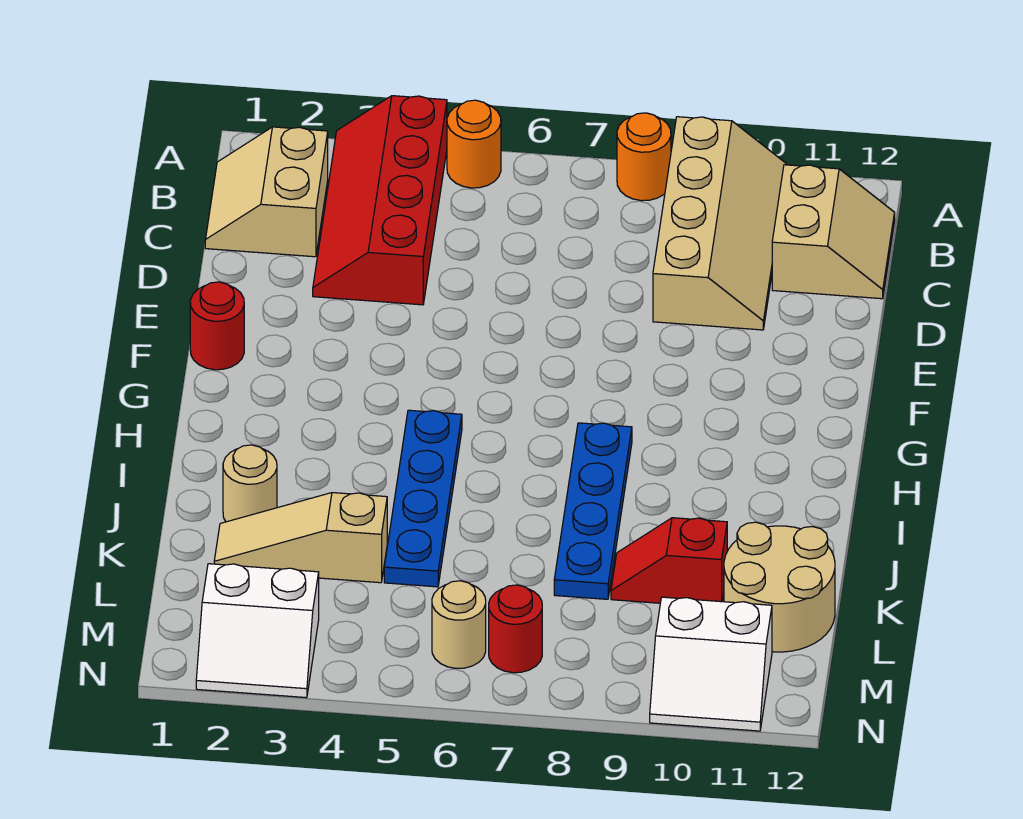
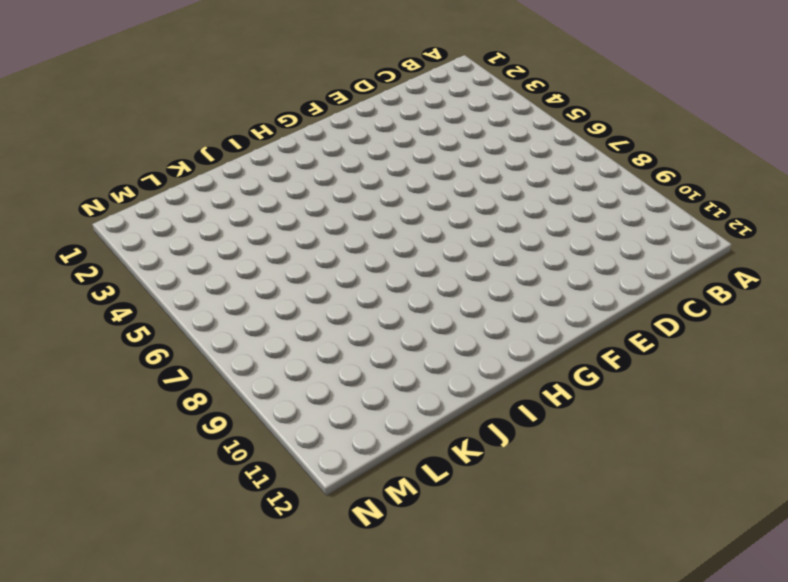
none -> red slope A3:D4 level 1 top 4
none -> orange round brick A5 level 1
none -> orange round brick A8 level 1

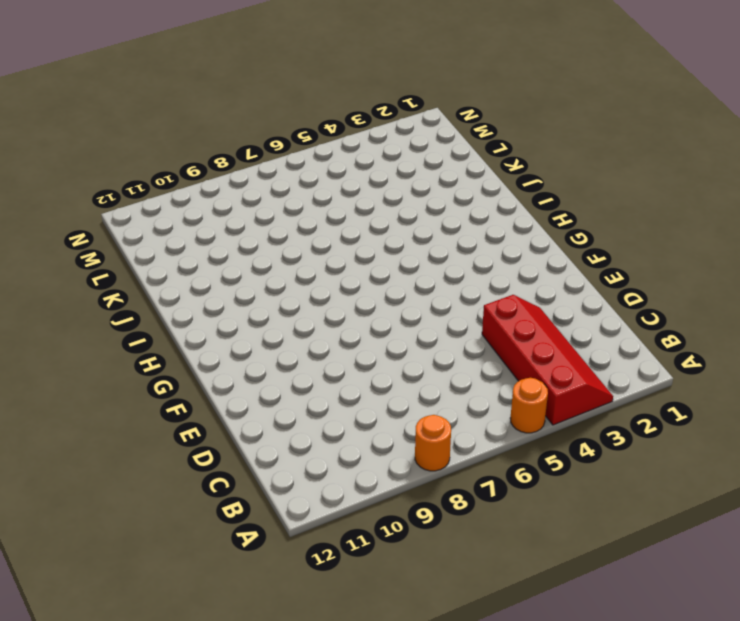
none -> tan slope A9:D10 level 1 top 9
none -> tan slope B1:C2 level 1 top 2
none -> tan slope B11:C12 level 1 top 11

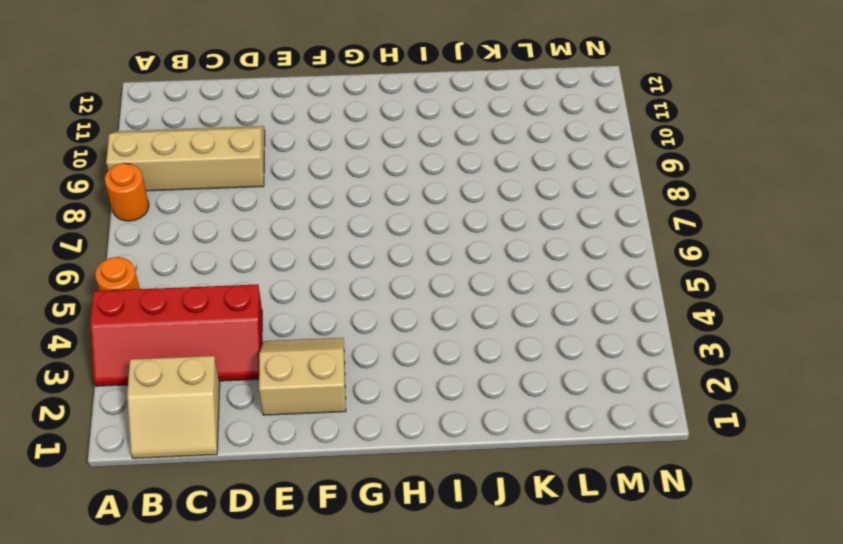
tan slope E2:F3 level 1 top 2 -> tan slope B11:C12 level 1 top 11
none -> red round brick F1 level 1
none -> blue plate H5:K5 level 1
none -> blue plate H8:K8 level 1

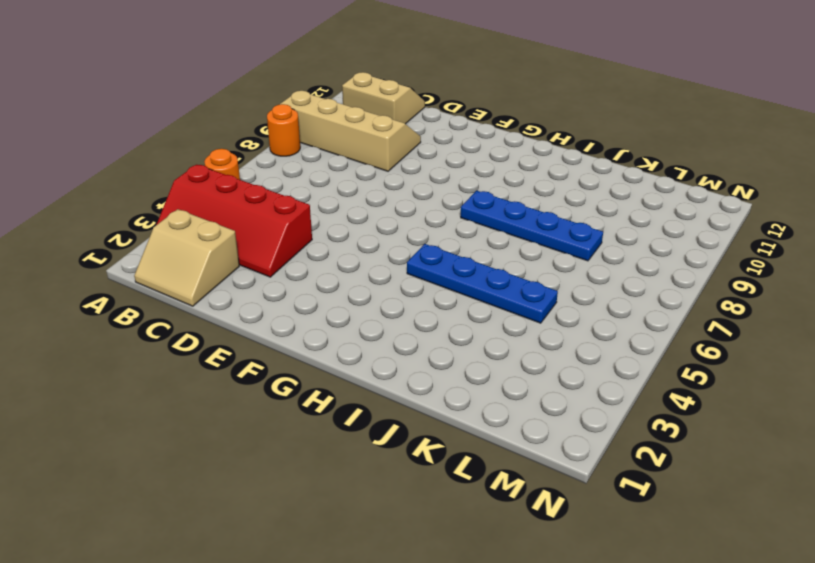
none -> red round brick F1 level 1
none -> tan round brick J2 level 1
none -> tan slope K2:K4 level 1 top 4

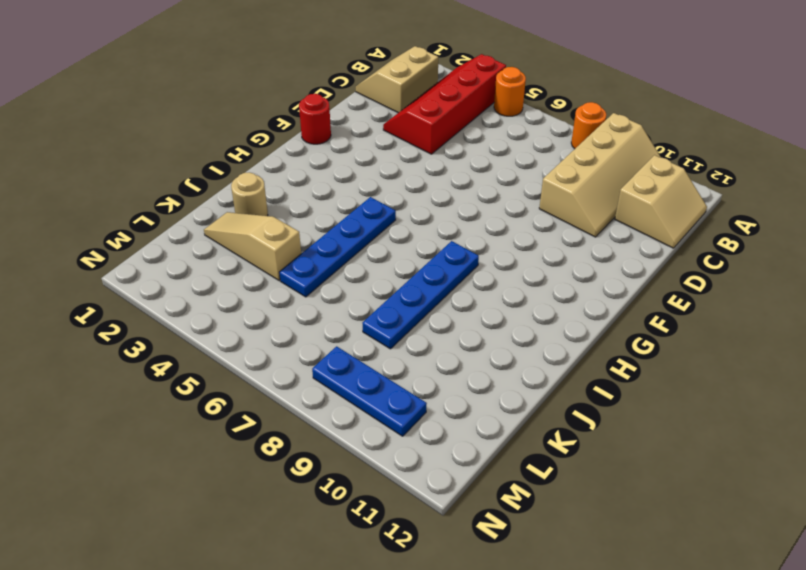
blue plate M8:M10 level 1 -> white slope M10:N11 level 1 top M
none -> red slope K9:K10 level 1 top 10
none -> tan round brick K11:L12 level 1
none -> white slope M2:N3 level 1 top M

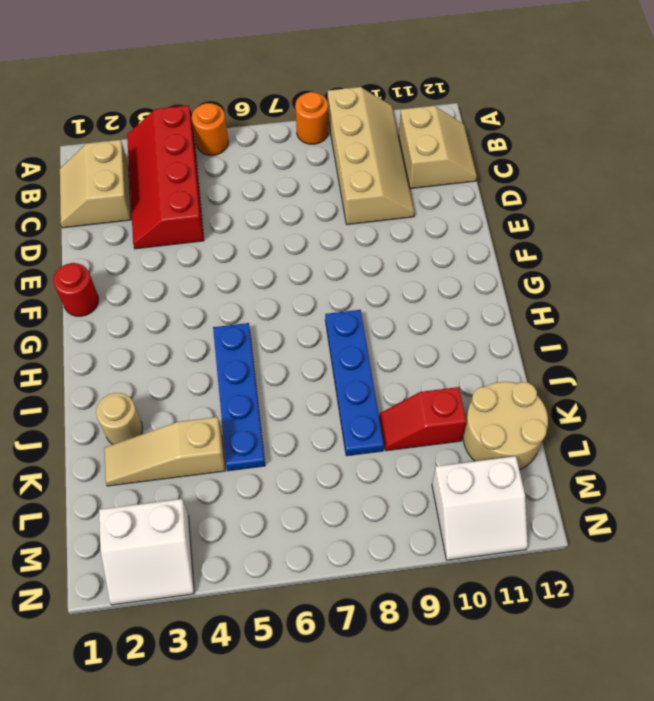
none -> tan round brick M6 level 1
none -> red round brick M7 level 1

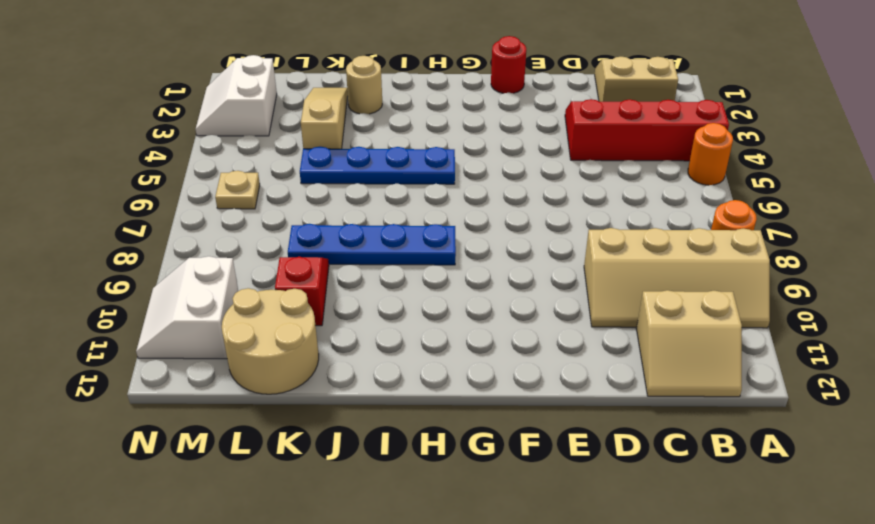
tan plate M6 level 1 -> tan round brick M6 level 1
none -> red round brick M7 level 1

